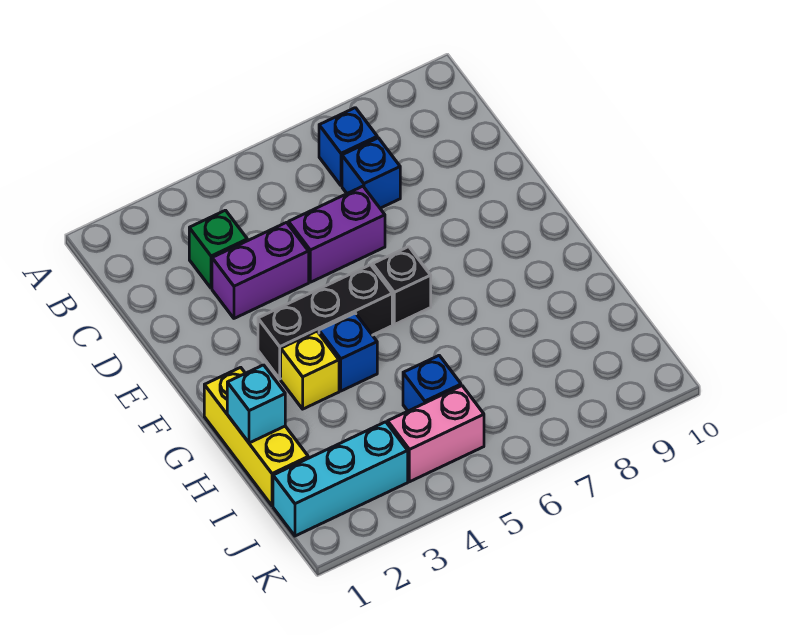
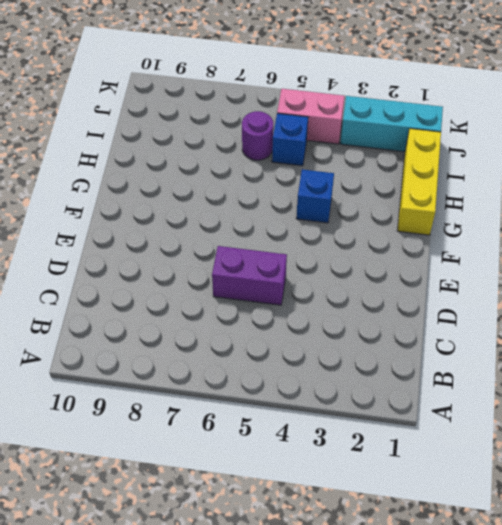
purple round brick I6 level 1 -> none
none -> blue brick B7 level 1
none -> green brick C3 level 1
none -> blue brick C7 level 1

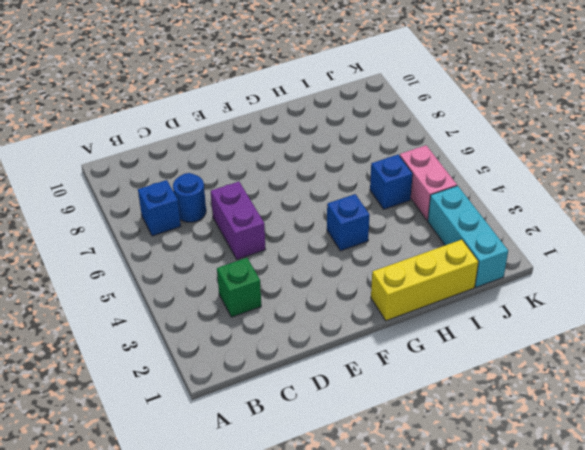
blue round brick C7 level 1 -> blue brick C7 level 1
none -> purple brick D3:D4 level 1
none -> black brick F3:F5 level 1
none -> black brick F6 level 1

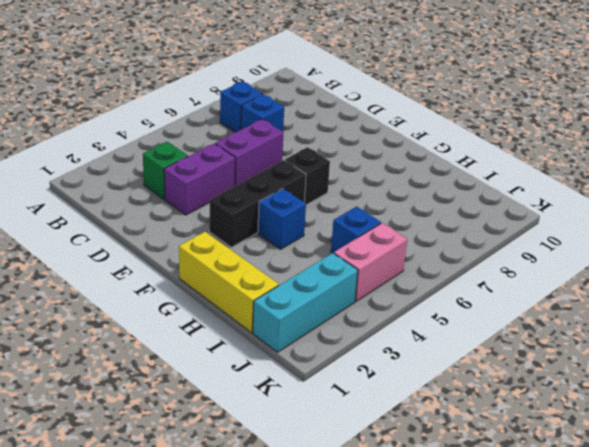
none -> yellow brick G3 level 1
none -> cyan brick H1 level 2

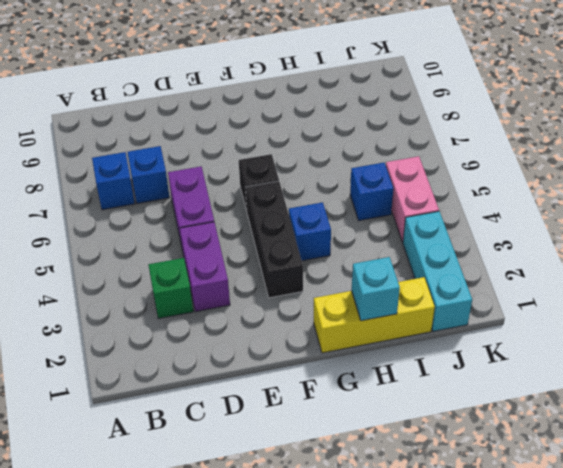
none -> yellow brick G3 level 1

